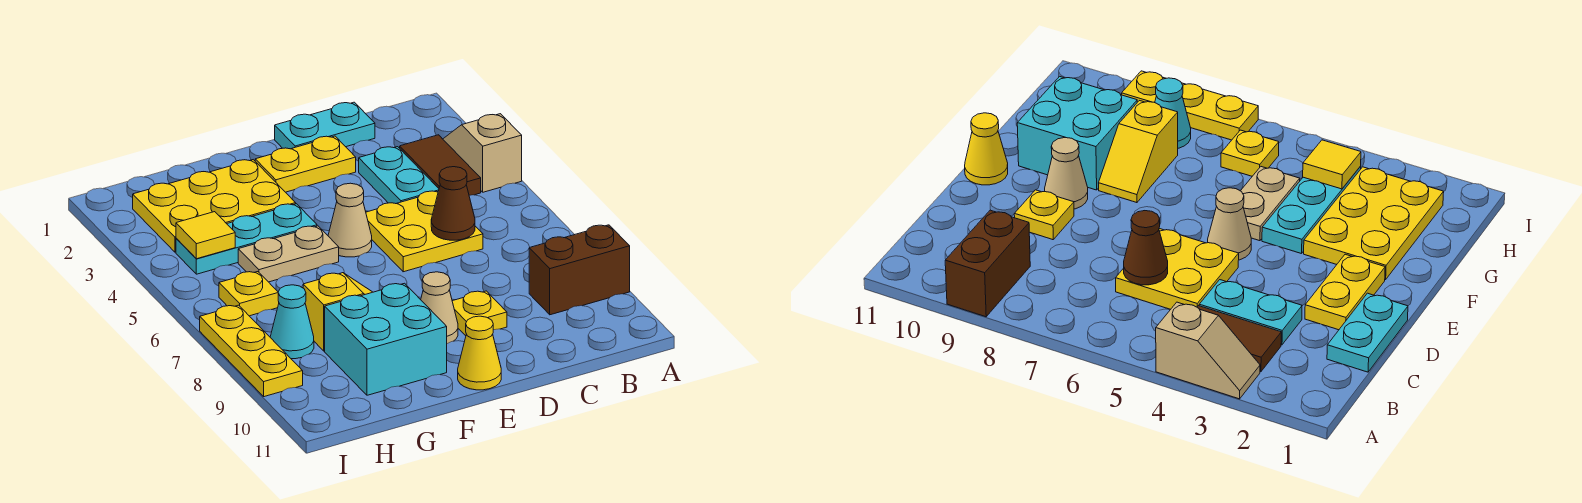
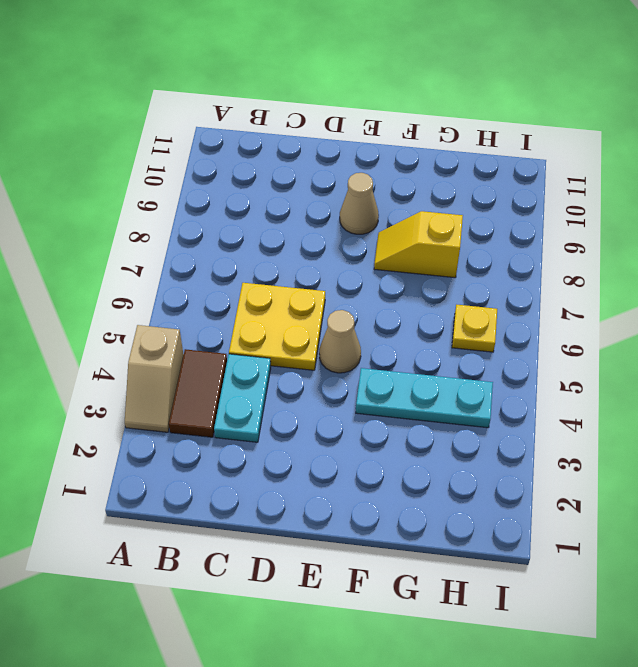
none -> brown brick A9:B9 level 1
none -> cyan plate C1:D1 level 1
none -> yellow plate D2:E2 level 1

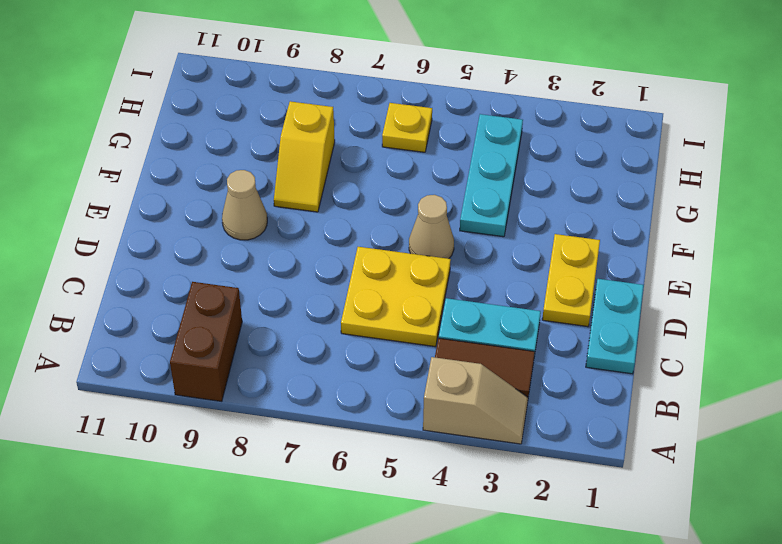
none -> yellow plate D9 level 1
none -> yellow cone E11 level 1
none -> yellow plate F2:H3 level 1

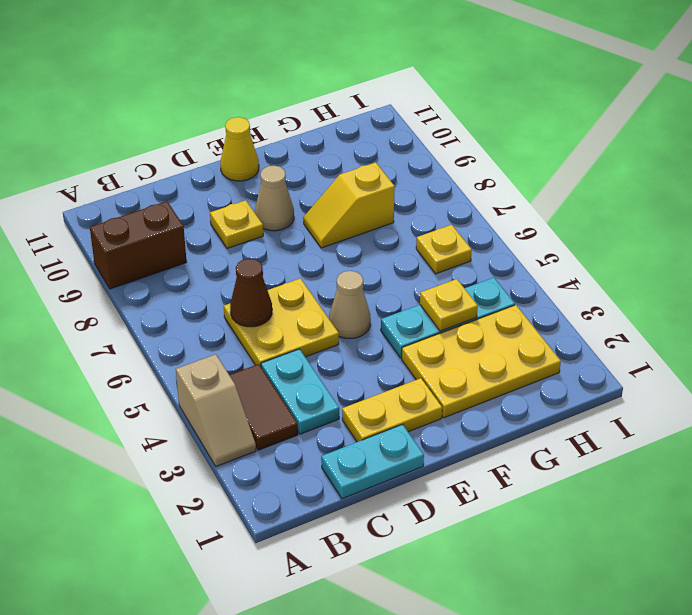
yellow plate G4 level 2 -> none
none -> tan plate F5:G5 level 1
none -> cyan brick F9:G10 level 1
none -> cyan cone H8 level 1

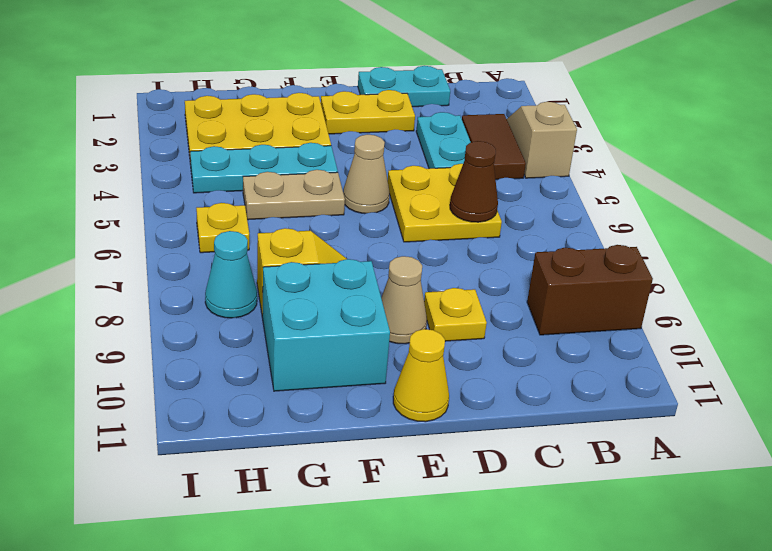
none -> yellow plate I7:I9 level 1
none -> yellow tile H4 level 2

